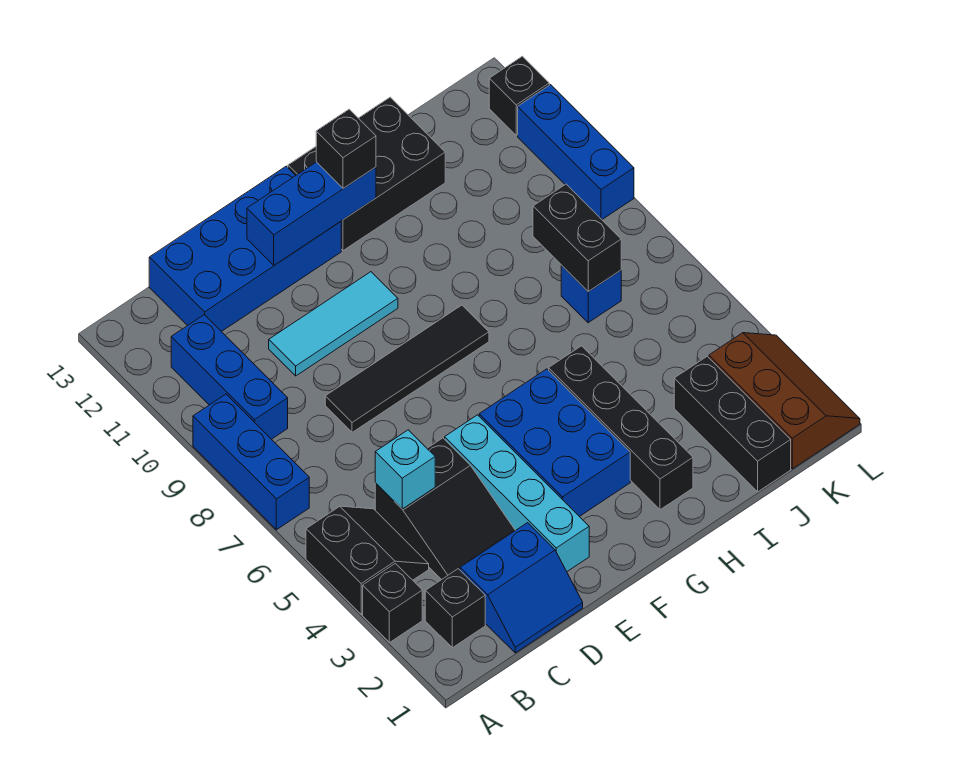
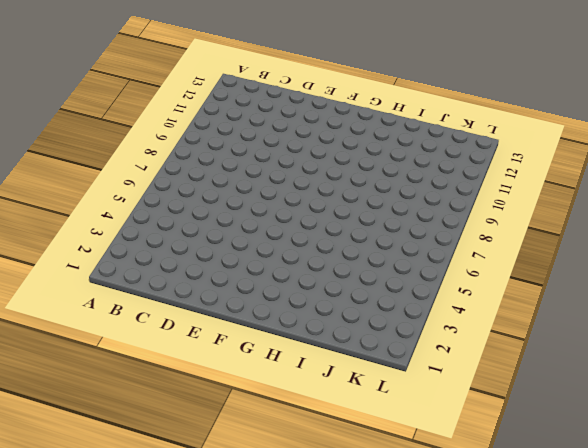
none -> black brick A3 level 1
none -> black slope A4:B5 level 1 top A
none -> blue brick A7:A9 level 1

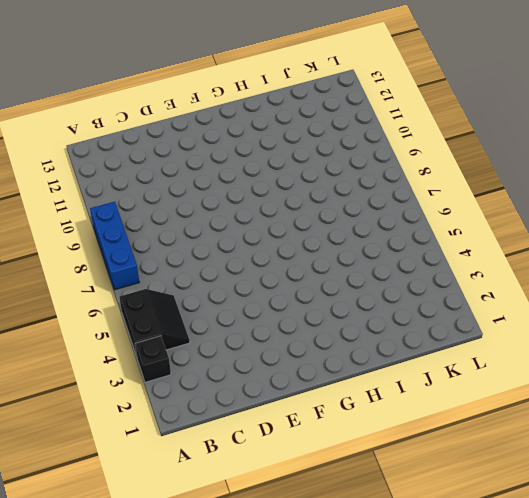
none -> black brick B2 level 1
none -> blue brick B9:B11 level 1
none -> blue slope C1:D2 level 1 top 2

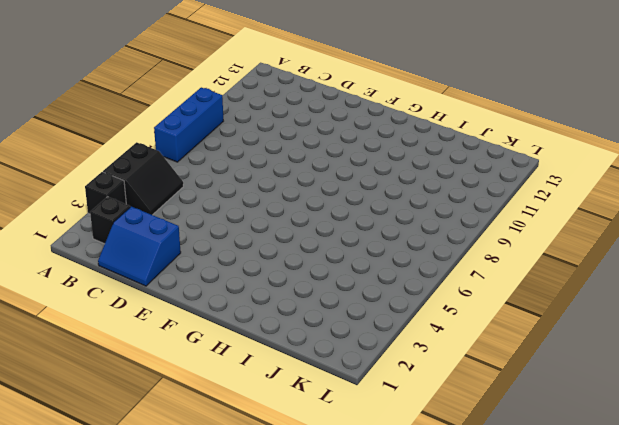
none -> blue brick B9:B11 level 1
none -> black slope C3:D5 level 1 top 5
none -> blue brick C12:F13 level 1

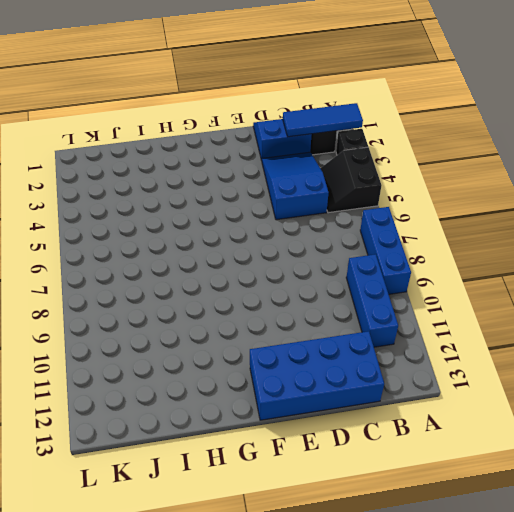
blue tile A2:C2 level 2 -> none
blue slope C3:D5 level 1 top 5 -> black slope C3:D5 level 1 top 5
none -> black tile D8:G8 level 1
none -> cyan tile D10:F10 level 1
none -> cyan brick E2:E5 level 1

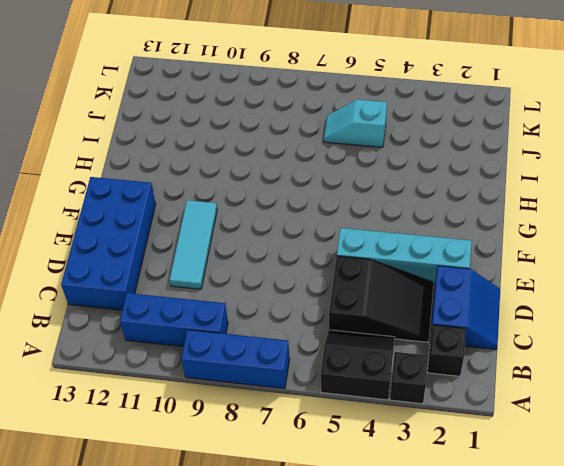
cyan slope J5:J6 level 1 top 5 -> none
none -> black tile D8:G8 level 1
none -> blue brick F3:G5 level 1
none -> black brick G12:I13 level 1

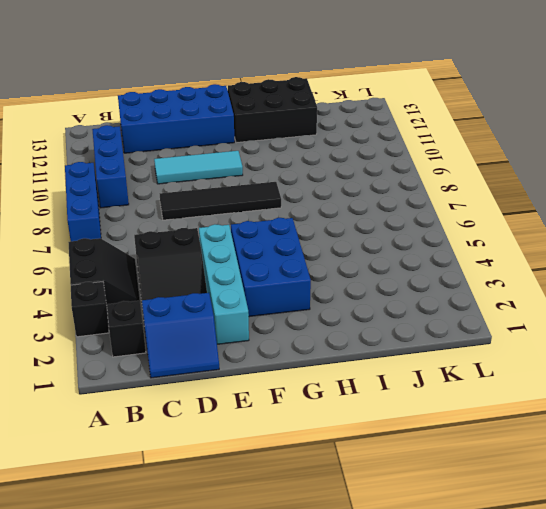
none -> black brick H2:H5 level 1
none -> black brick J1:J3 level 1
none -> blue brick J7 level 1

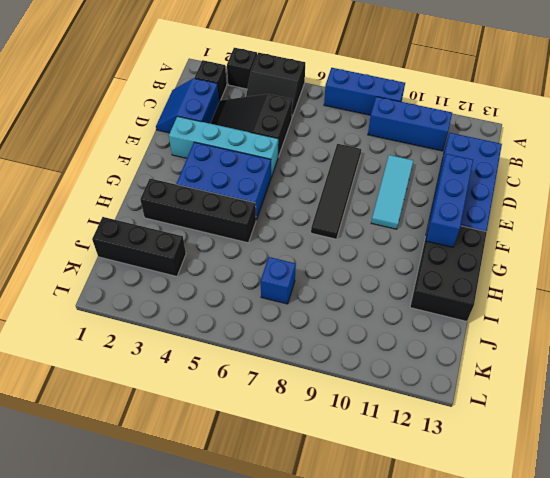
none -> brown slope K1:L3 level 1 top K
none -> blue brick L9:L11 level 1
none -> black brick L12 level 1

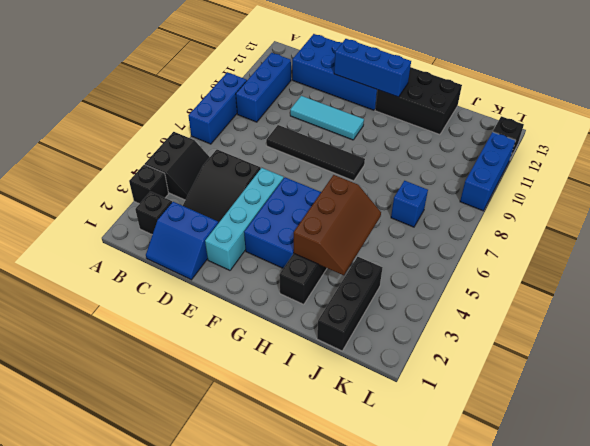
brown slope H3:I5 level 2 top H -> brown slope K1:L3 level 1 top K
none -> cyan brick C5 level 2
none -> black brick J7:J8 level 2
none -> black brick G12 level 3

